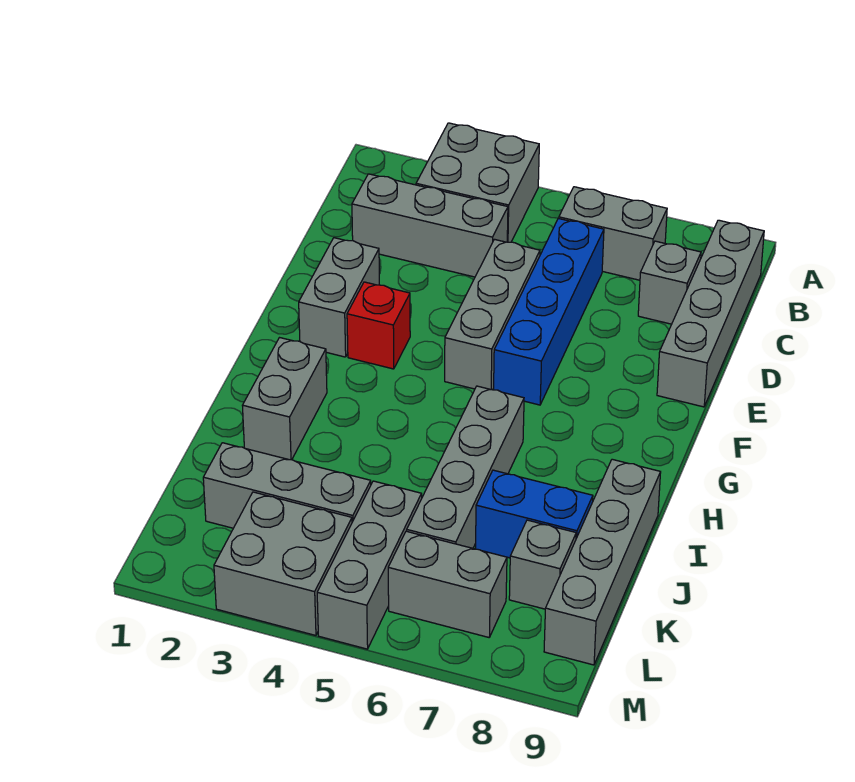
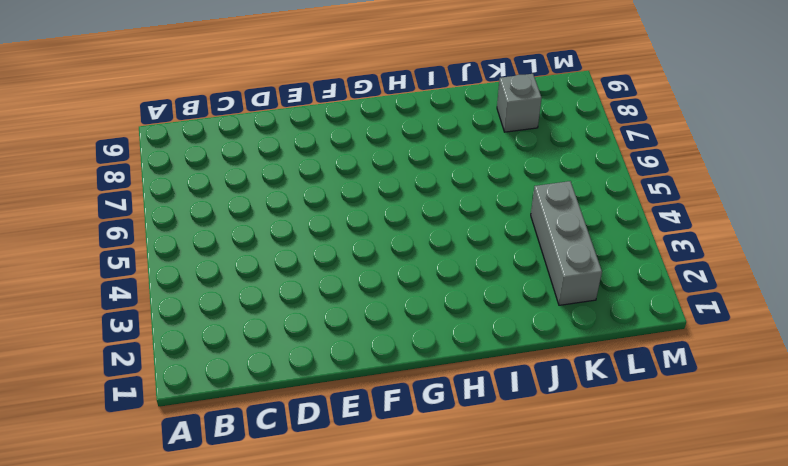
none -> grey brick A3:B4 level 1
none -> grey brick B6:B7 level 1
none -> grey brick B9:E9 level 1

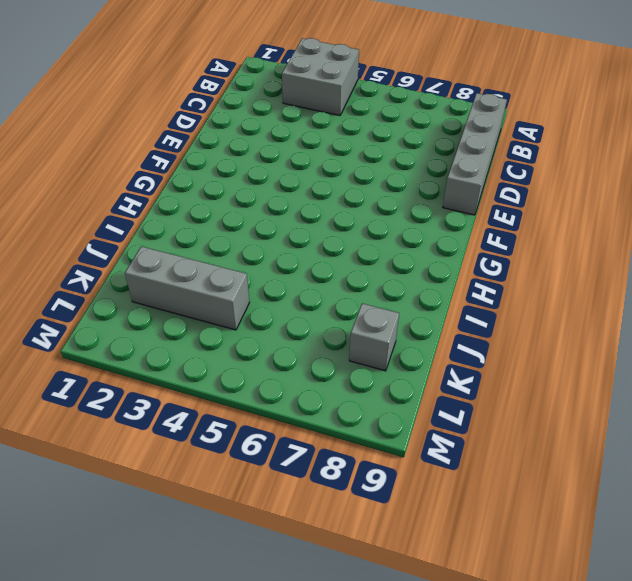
none -> grey brick B6:B7 level 1
none -> grey brick C2:C4 level 1
none -> blue brick C6:F6 level 1

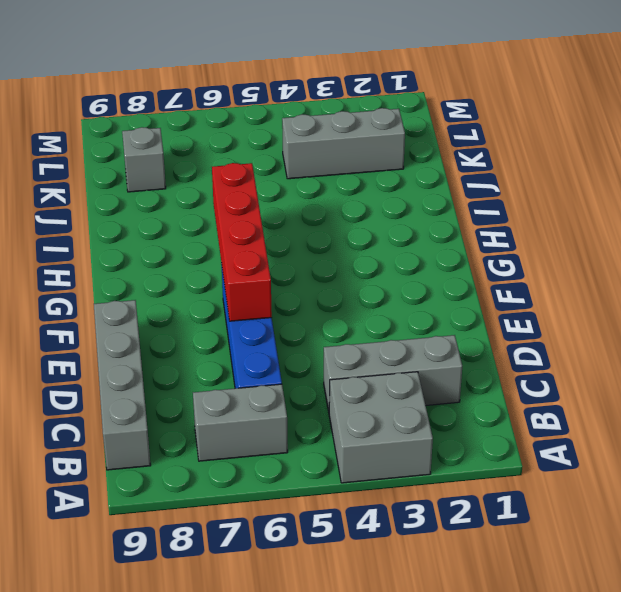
red brick E6:H6 level 2 -> none
none -> grey brick C8 level 1
none -> grey brick D5:F5 level 1
none -> grey brick E2:F2 level 1

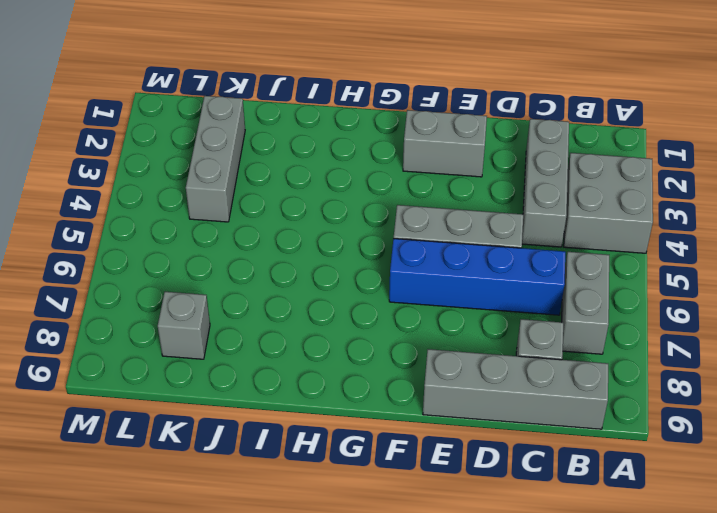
none -> red brick F3 level 1
none -> grey brick H2:I2 level 1
none -> grey brick H6:K6 level 1

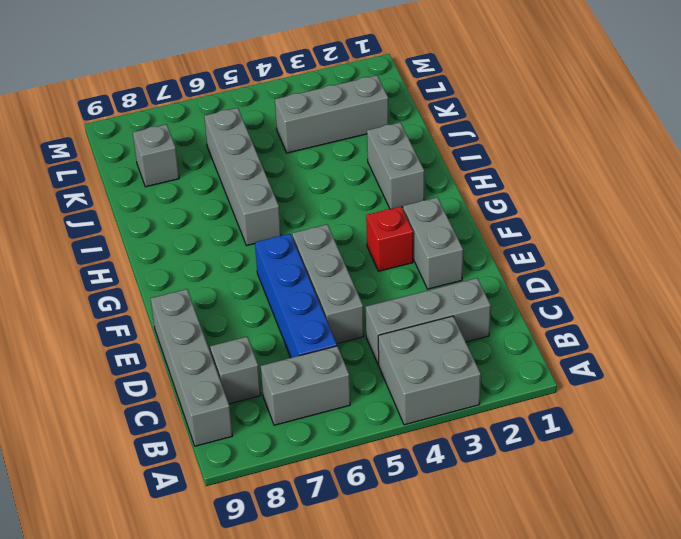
none -> grey brick I9:L9 level 1
none -> blue brick J7:J8 level 1
none -> grey brick K5:M5 level 1

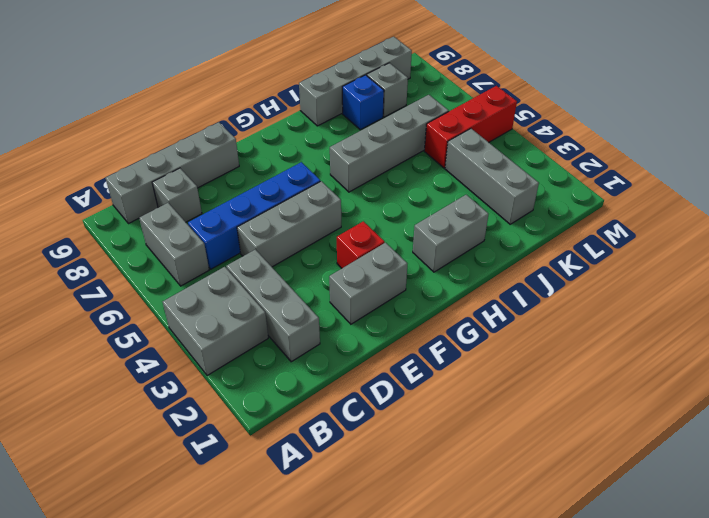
blue brick J8 level 1 -> blue brick J7:J8 level 1
red brick K5:M5 level 1 -> grey brick K5:M5 level 1
none -> grey brick L3:M4 level 1
none -> grey brick L6:L7 level 1

